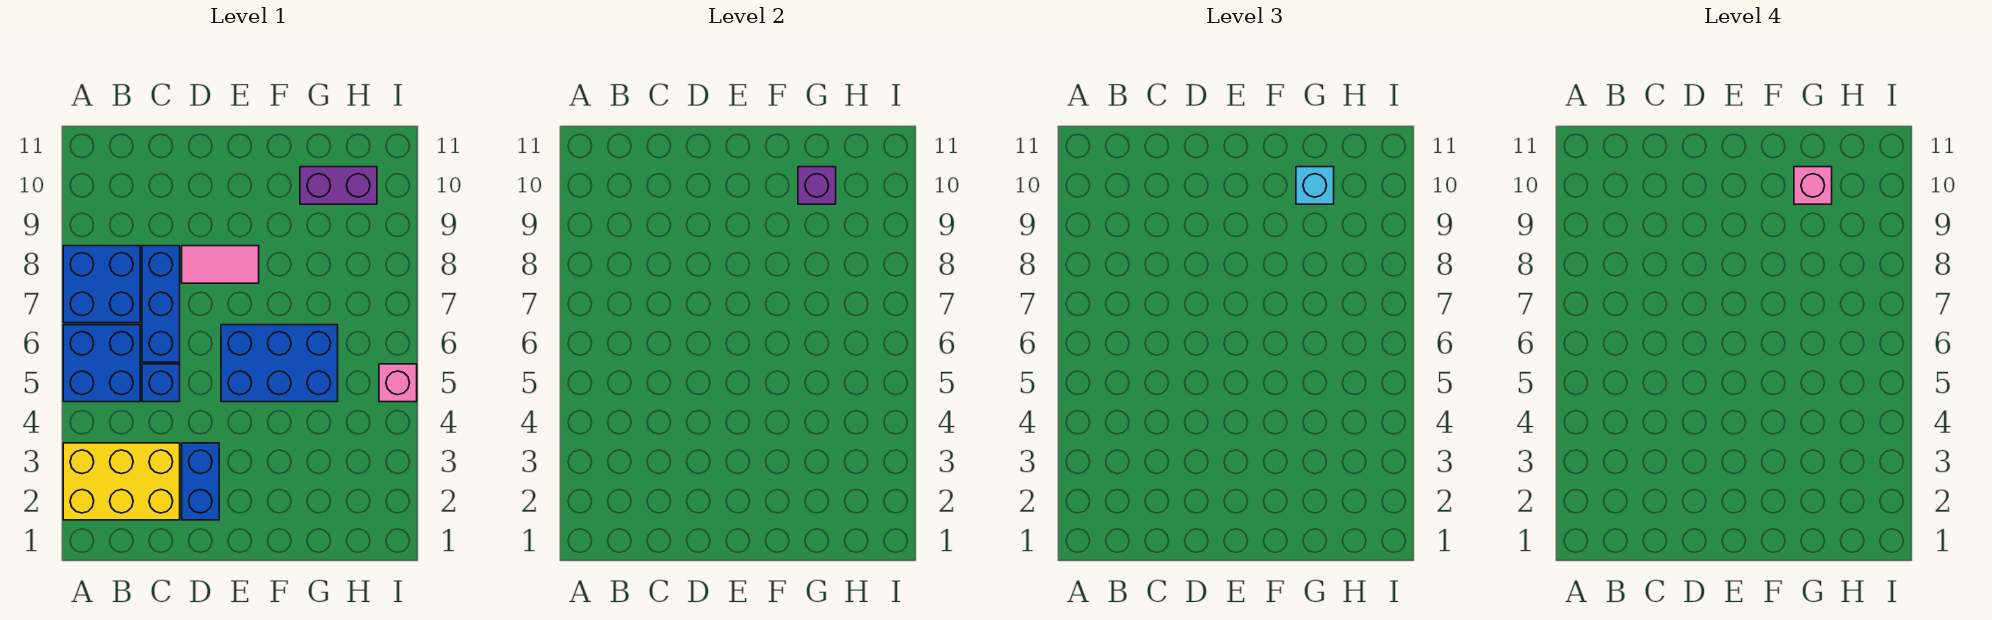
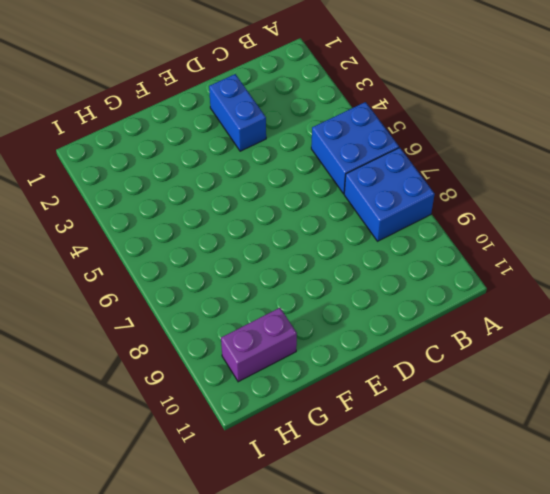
none -> yellow brick A2:C3 level 1
none -> blue brick C5 level 1
none -> blue brick C6:C8 level 1

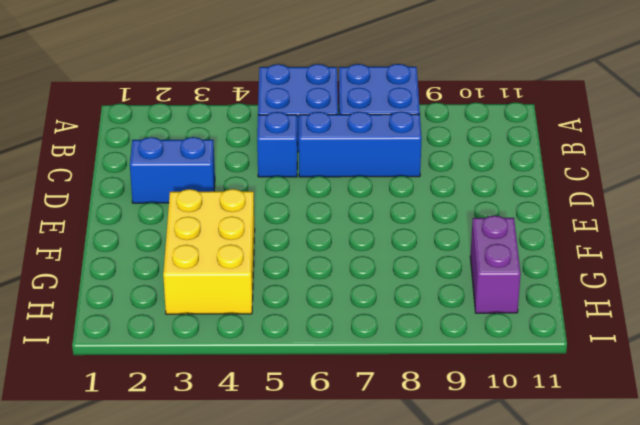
yellow brick F3:H4 level 1 -> yellow brick A2:C3 level 1
none -> pink tile D8:E8 level 1
none -> blue brick E5:G6 level 1
none -> pink brick I5 level 1

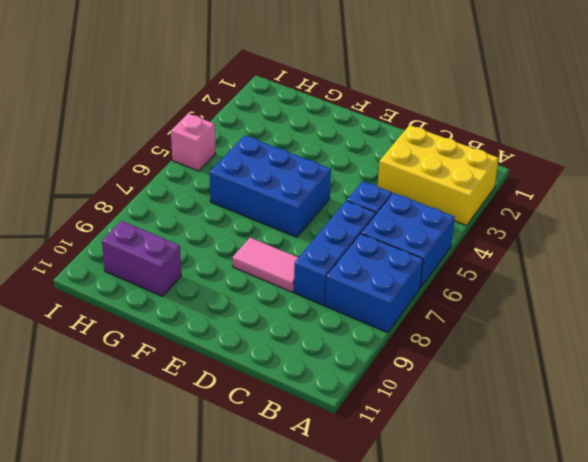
none -> blue brick D2:D3 level 1
none -> purple brick G10 level 2
none -> cyan brick G10 level 3

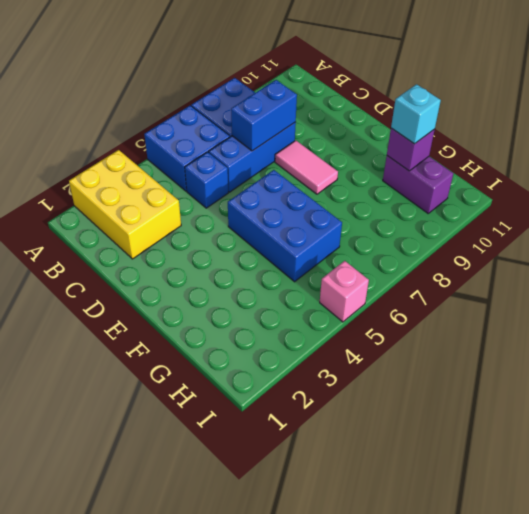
blue brick C7:C8 level 2 -> blue brick D2:D3 level 1
none -> pink brick G10 level 4

